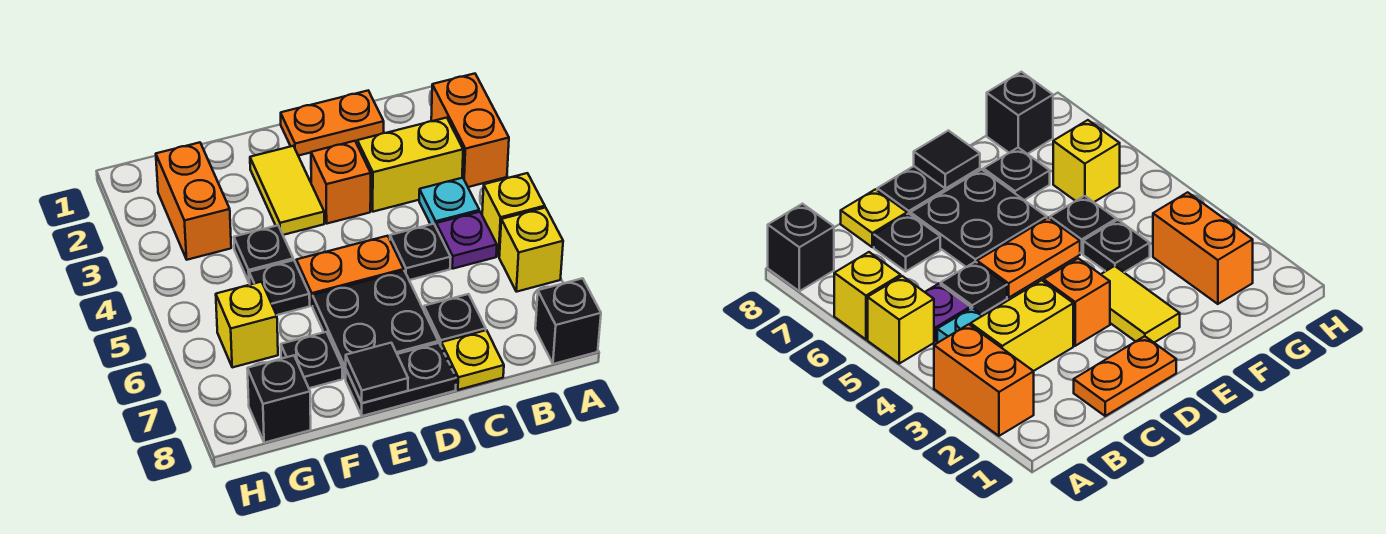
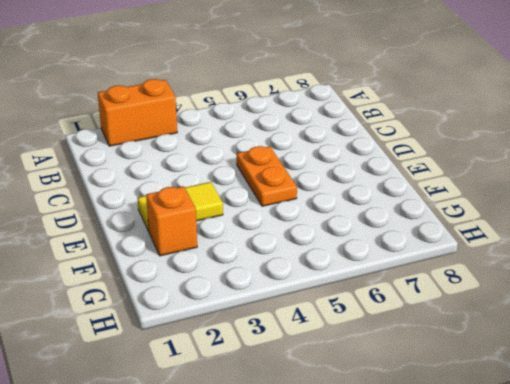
orange brick F2 level 1 -> orange brick D3 level 1
none -> yellow brick A5 level 1
none -> yellow brick A6 level 1
none -> black brick A8 level 1

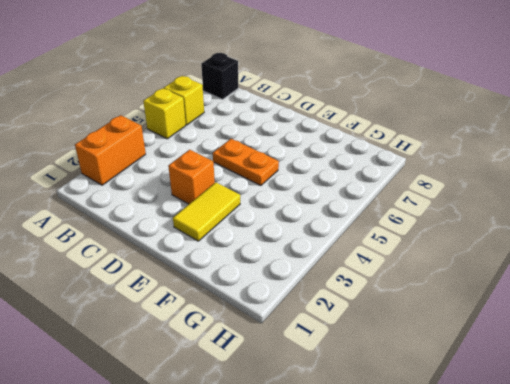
none -> yellow brick B3:C3 level 1
none -> cyan plate B4 level 1
none -> purple plate B5 level 1

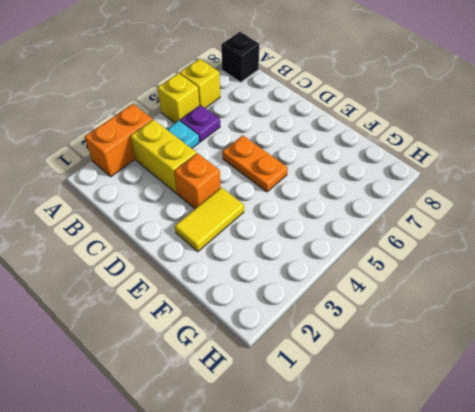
none -> orange plate C1:D1 level 1
none -> black plate C5 level 1
none -> black plate C7 level 1

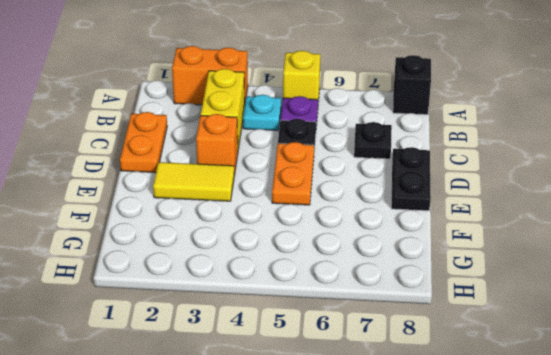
none -> yellow brick A6 level 1
none -> yellow plate C8 level 1
none -> black plate D6:E7 level 1

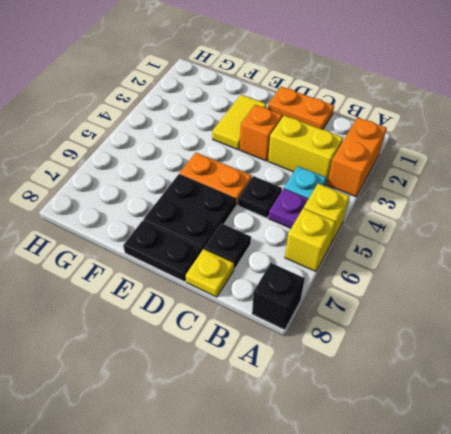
none -> black plate F4 level 1
none -> black plate F5 level 1
none -> black plate F7 level 1

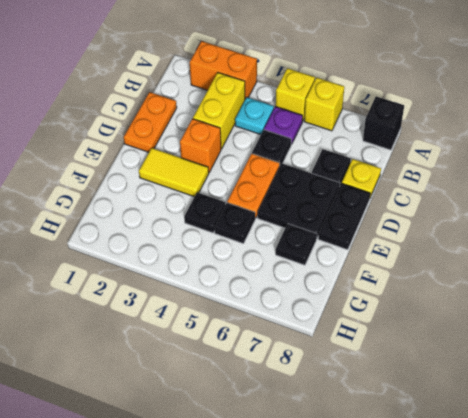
none -> orange brick G2:G3 level 1
none -> yellow brick G6 level 1
none -> black brick G8 level 1

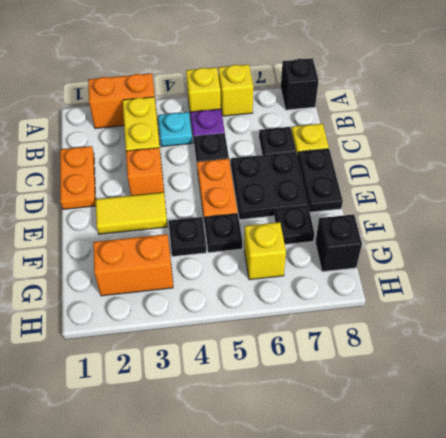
none -> black tile E8 level 2

